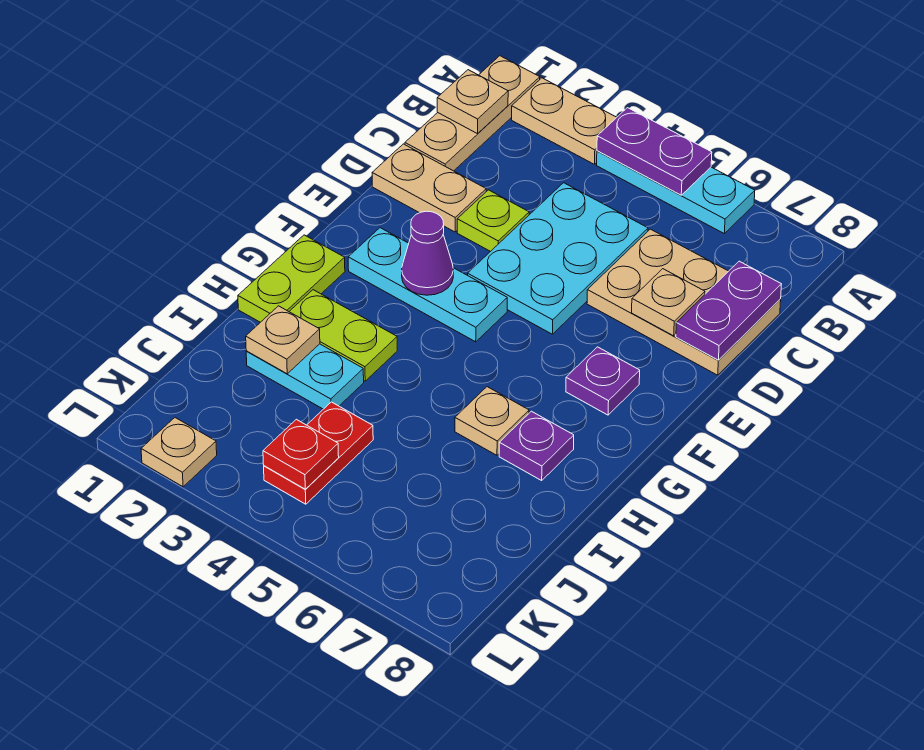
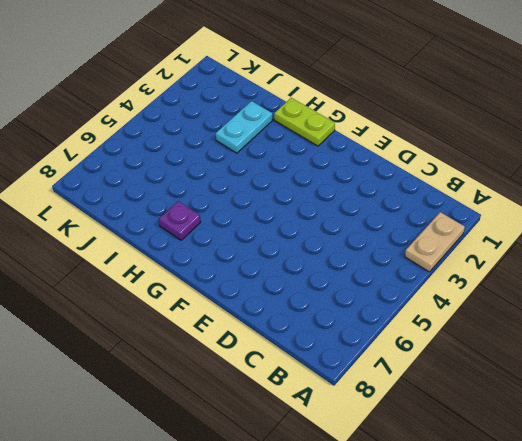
none -> tan plate A1:C1 level 1
none -> cyan plate A4:A6 level 1
none -> cyan plate C4:E5 level 1

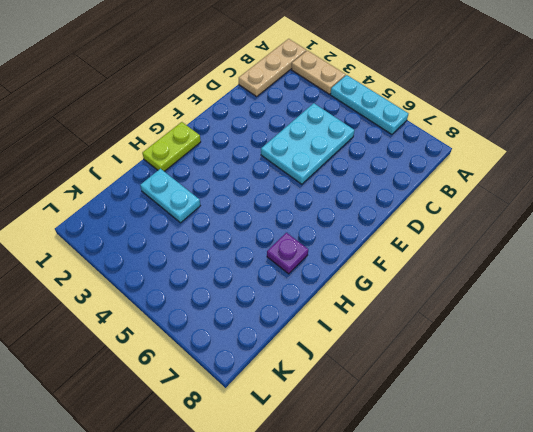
none -> tan plate C6:D8 level 1
none -> tan plate D1:D2 level 1
none -> lime plate D3 level 1

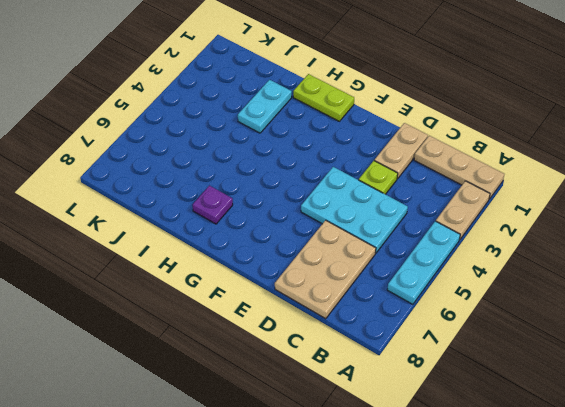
none -> cyan plate F2:F4 level 1
none -> purple plate F7 level 1
none -> lime plate H2:H3 level 1

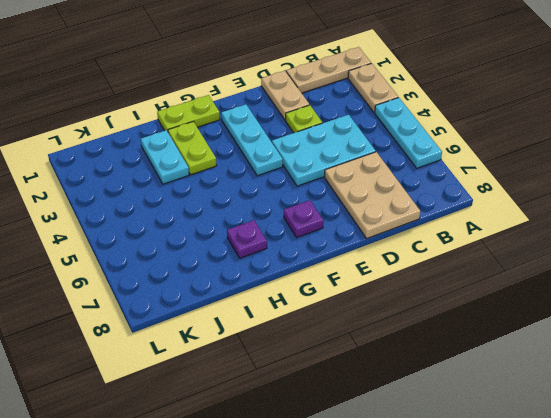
none -> tan plate H6 level 1
none -> red plate J4:K4 level 1
none -> tan plate L2 level 1

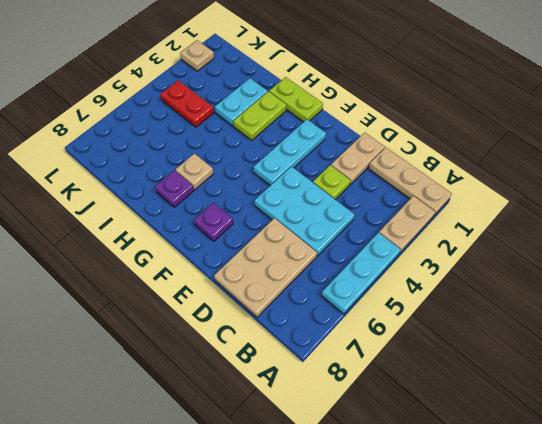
none -> purple plate A4:A5 level 2
none -> tan plate B1 level 2
none -> purple plate C8:D8 level 2

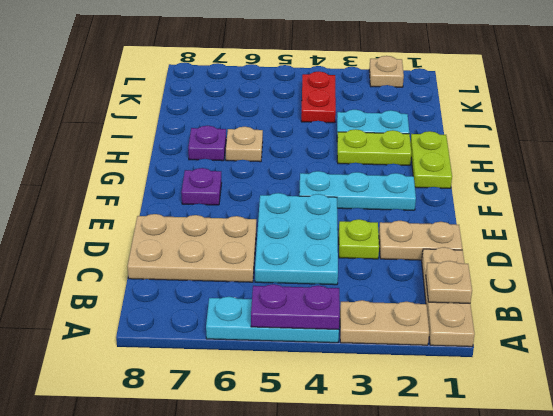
none -> purple plate C8:D8 level 2
none -> tan plate D7 level 2
none -> purple cone F3 level 2

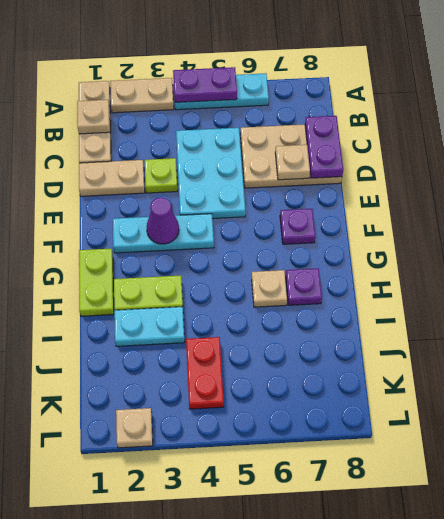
none -> tan plate I2 level 2
none -> red plate K4 level 2

